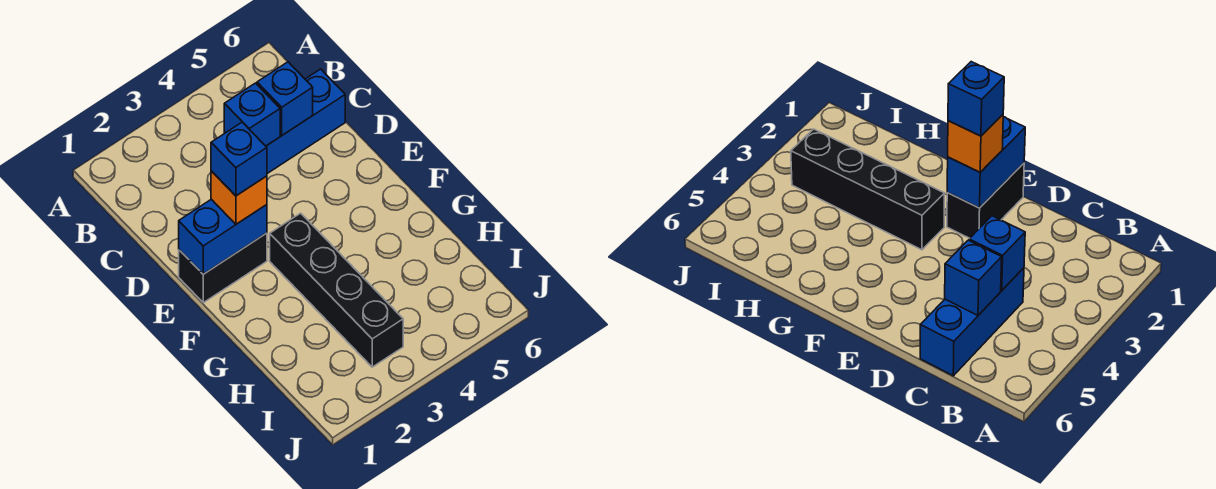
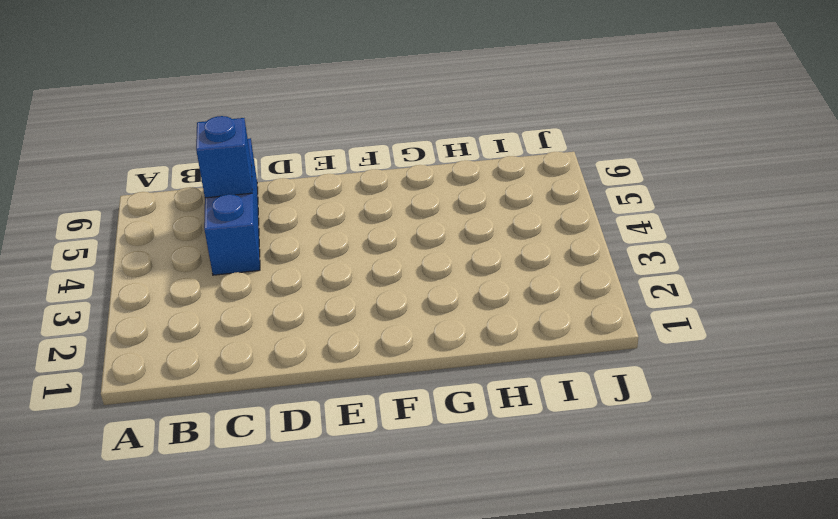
none -> black brick E1:E2 level 1
none -> black brick F3:I3 level 1

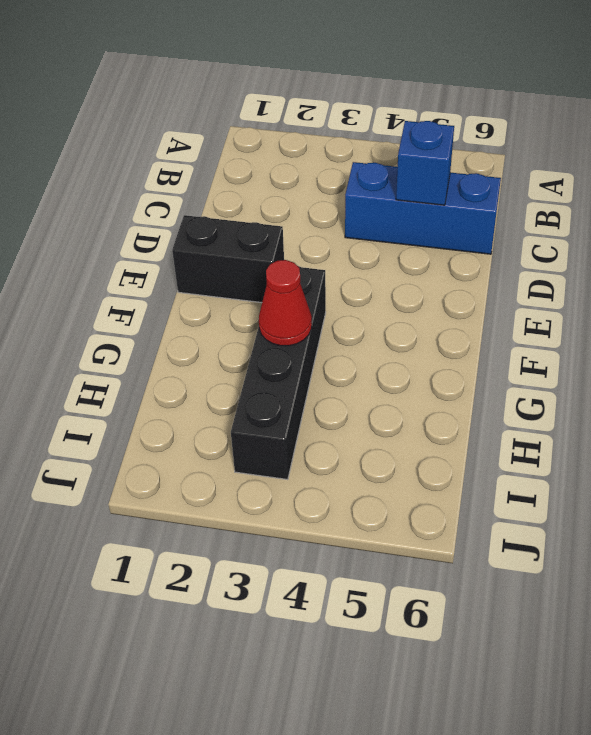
red cone G3 level 2 -> none
none -> blue brick C4 level 2
none -> blue brick E1:E2 level 2

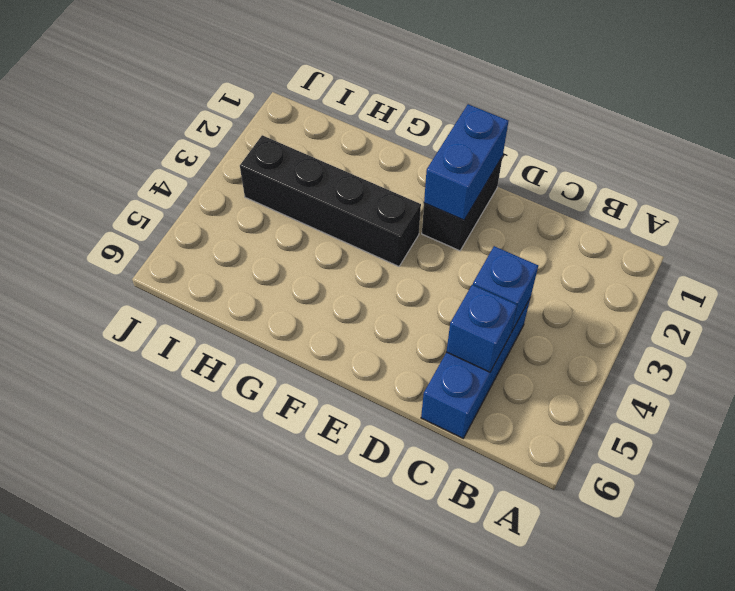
none -> orange brick E2 level 3
none -> blue brick E2 level 4

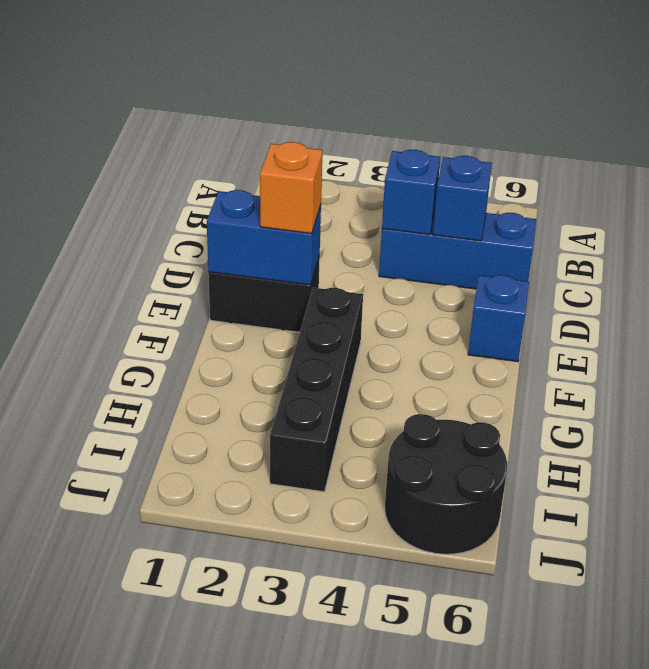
blue brick E6 level 1 -> blue brick E2 level 4
black round brick I5:J6 level 1 -> none

